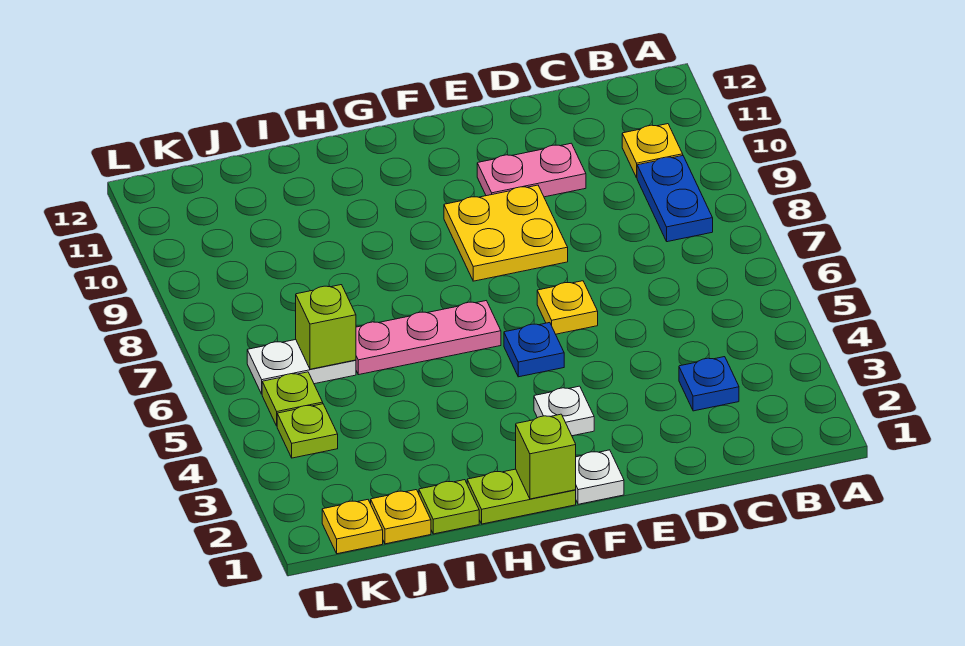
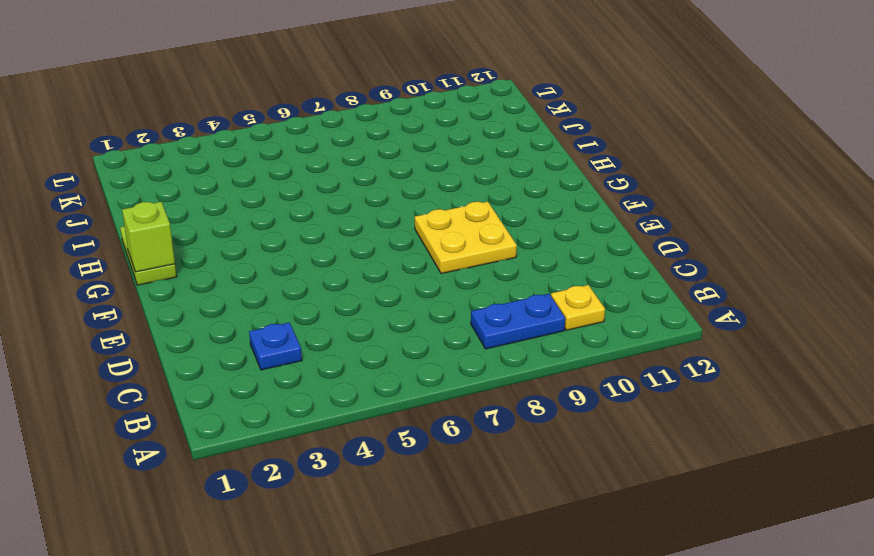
none -> pink plate D10:E10 level 1
none -> yellow plate E6 level 1
none -> white plate F1 level 1

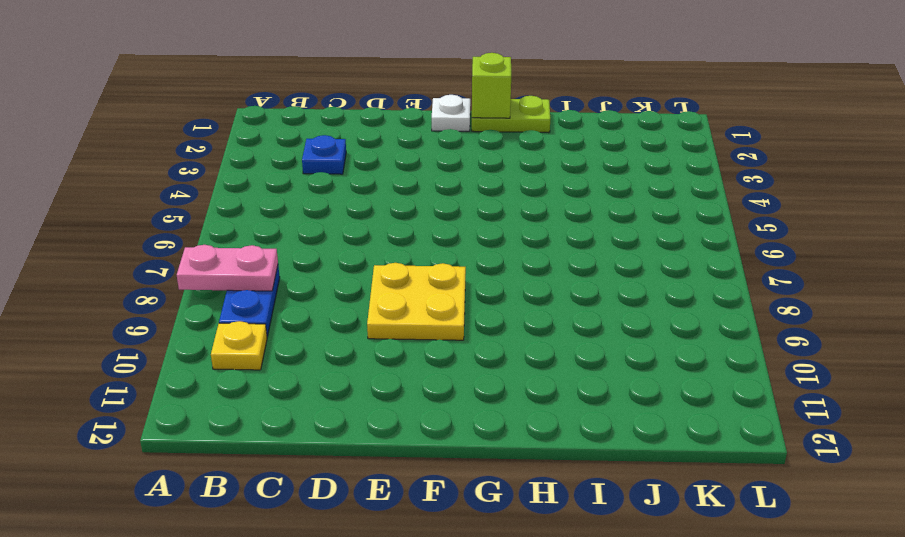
pink plate A8:B8 level 2 -> pink plate D10:E10 level 1
none -> yellow plate E6 level 1
none -> white plate F3 level 1
none -> blue plate F5 level 1

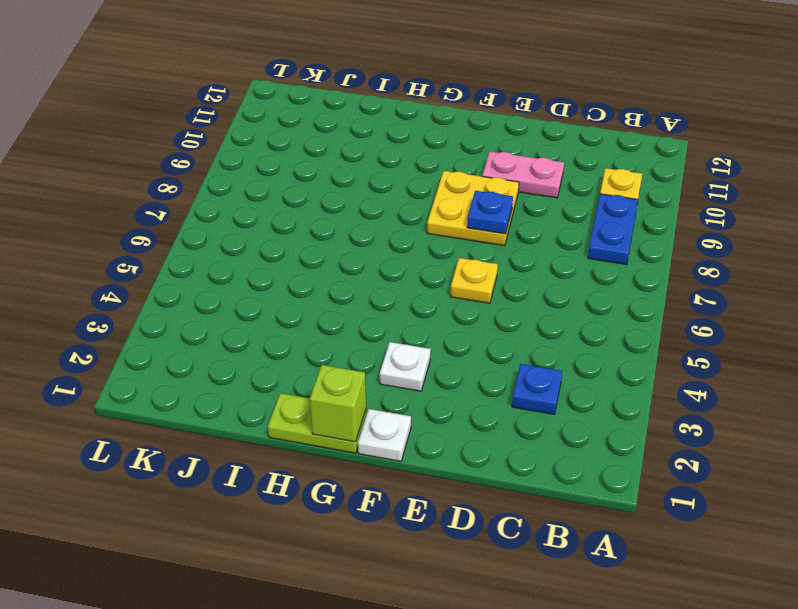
blue plate E8 level 2 -> blue plate F5 level 1
none -> pink plate G6:I6 level 1
none -> lime plate I1 level 1
none -> yellow plate J1 level 1

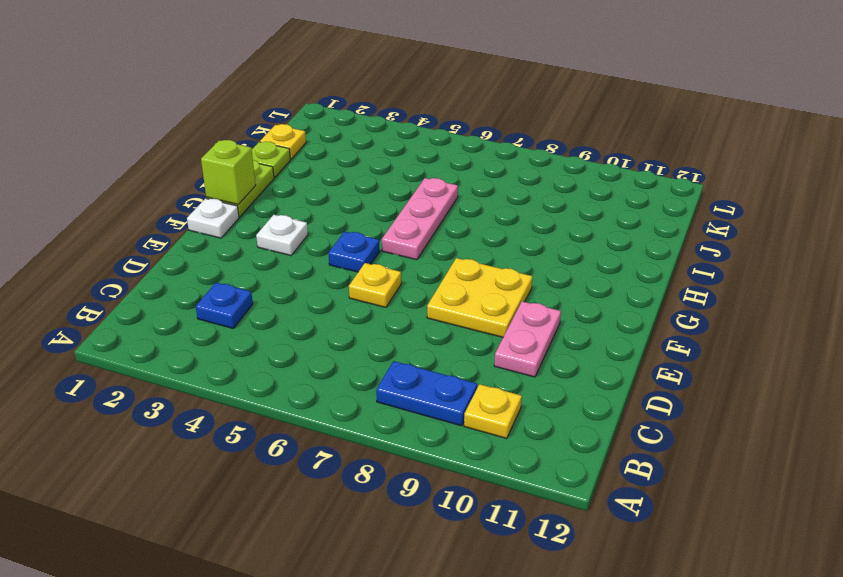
none -> white plate J6:K6 level 1
none -> yellow plate K1 level 1
none -> lime plate K4 level 1

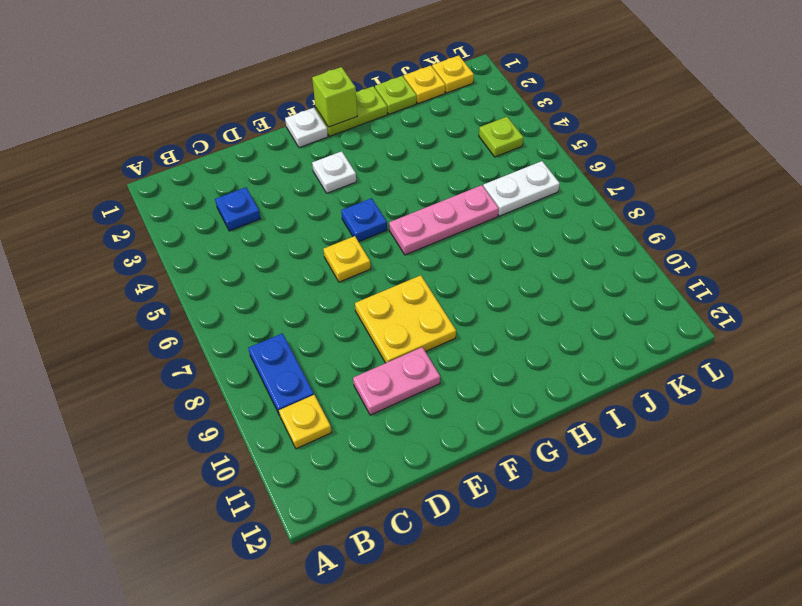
none -> lime plate K5 level 1
none -> lime brick J6 level 2

